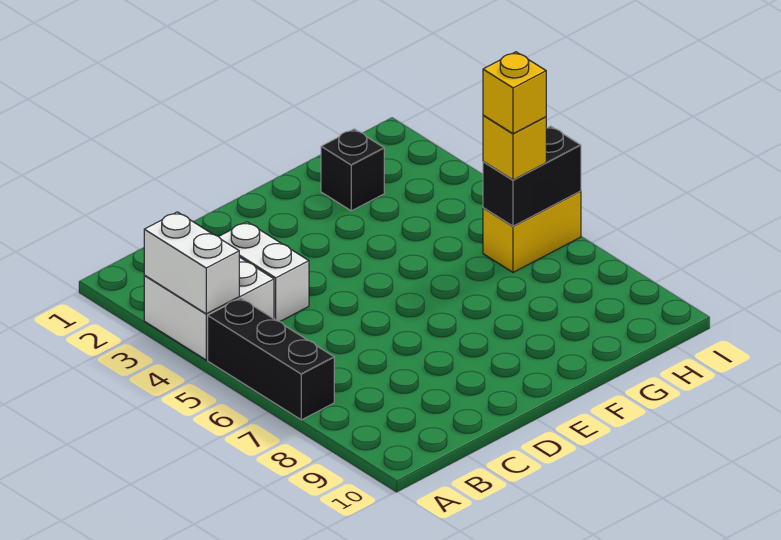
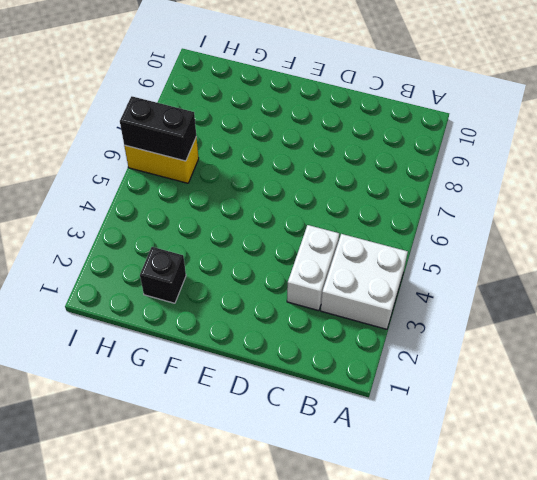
none -> black brick A5:A7 level 1
none -> white brick A3:A4 level 2

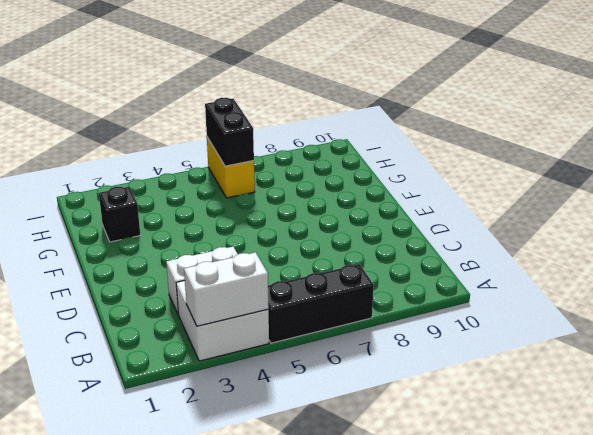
none -> yellow brick H6 level 3
none -> yellow brick H6 level 4

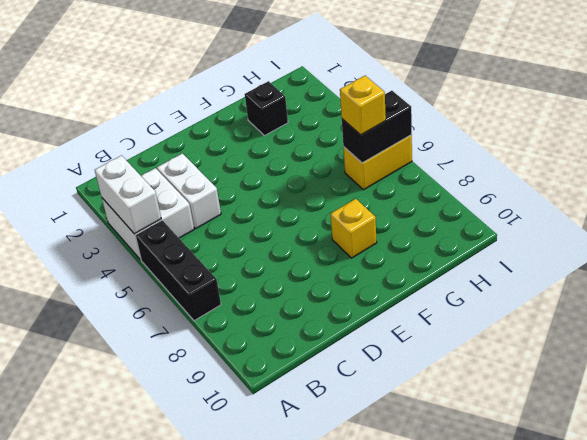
yellow brick F8 level 1 -> yellow brick H6 level 4

